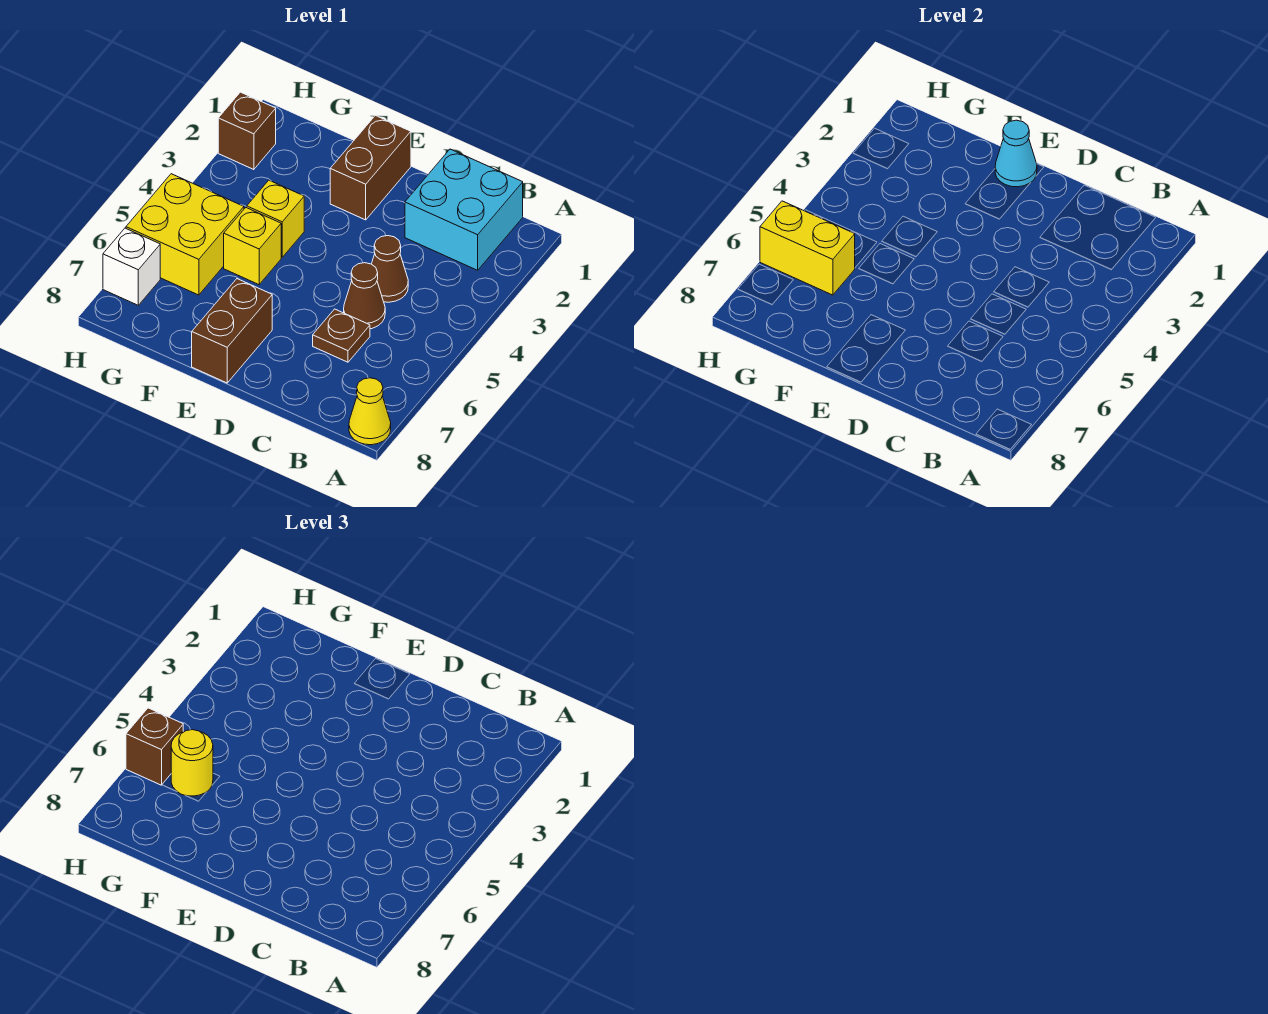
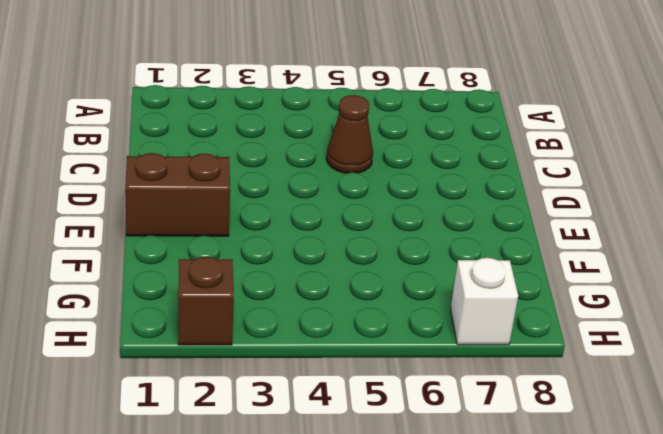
none -> yellow cone A8 level 1
none -> cyan brick B1:C2 level 1
none -> brown cone C4 level 1

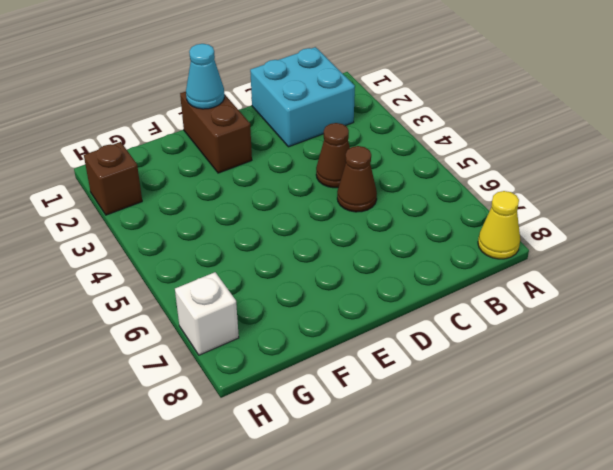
none -> brown plate C6 level 1
none -> brown brick E7:E8 level 1
none -> yellow brick F4 level 1

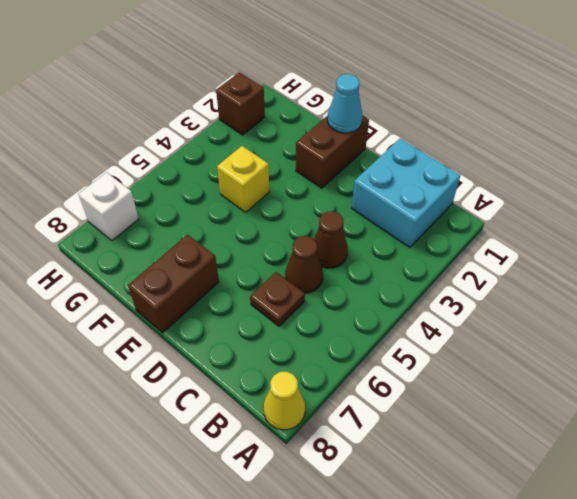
none -> yellow brick F5 level 1
none -> yellow brick G5:H6 level 1
none -> yellow brick G6:H6 level 2

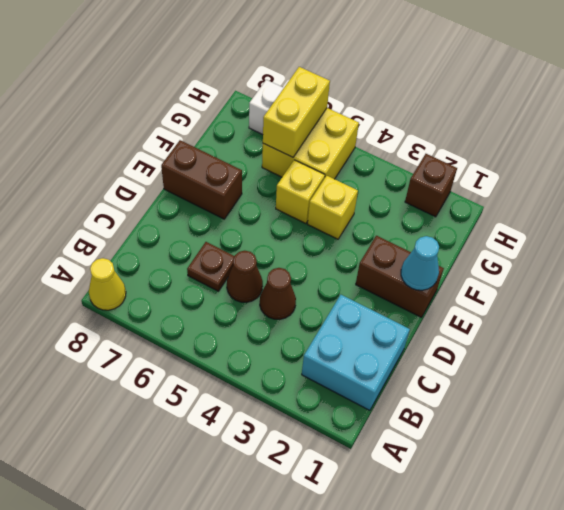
none -> yellow round brick G6 level 3
none -> brown brick H6 level 3

